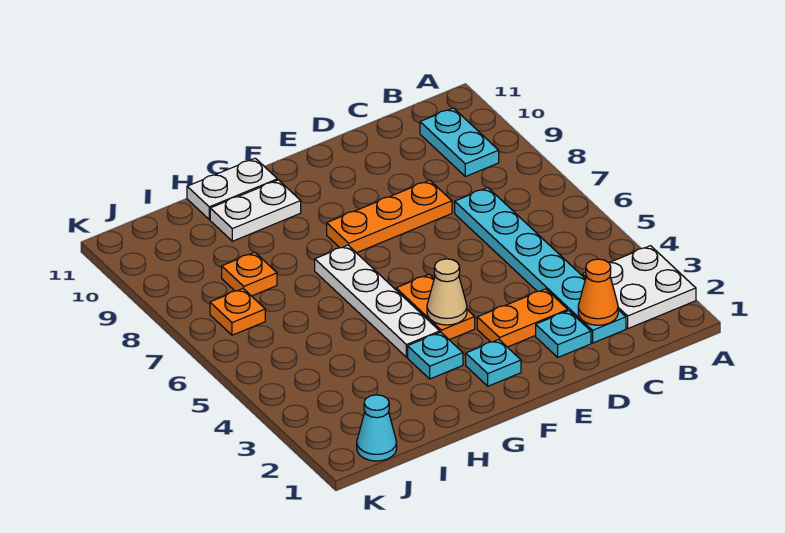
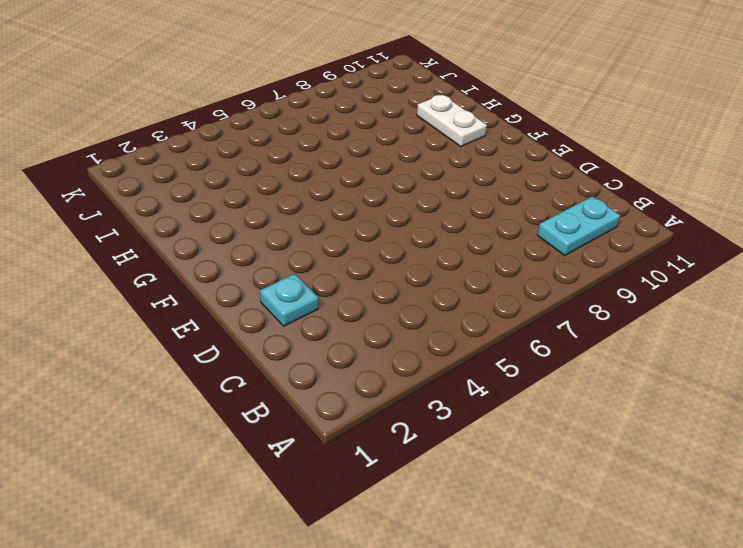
none -> white plate A2:B3 level 1
none -> cyan plate C2:C7 level 1
none -> orange plate D3:E3 level 1

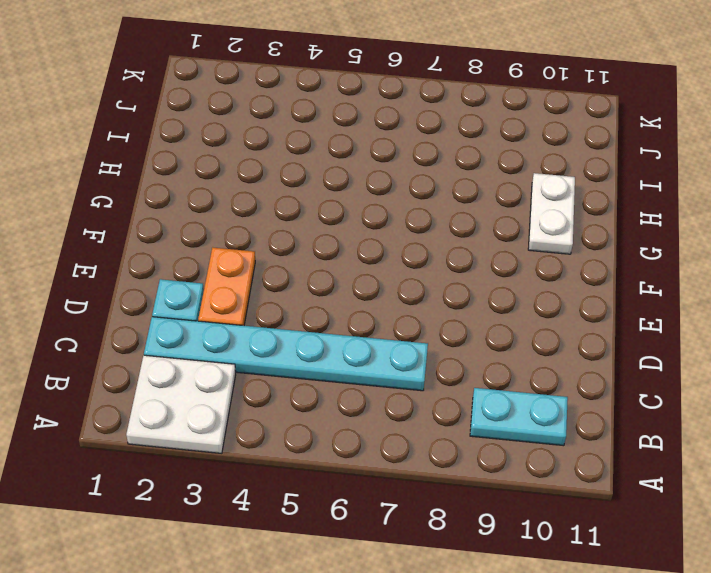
none -> orange plate D8:F8 level 1
none -> cyan plate F2 level 1
none -> orange plate F4:F5 level 1

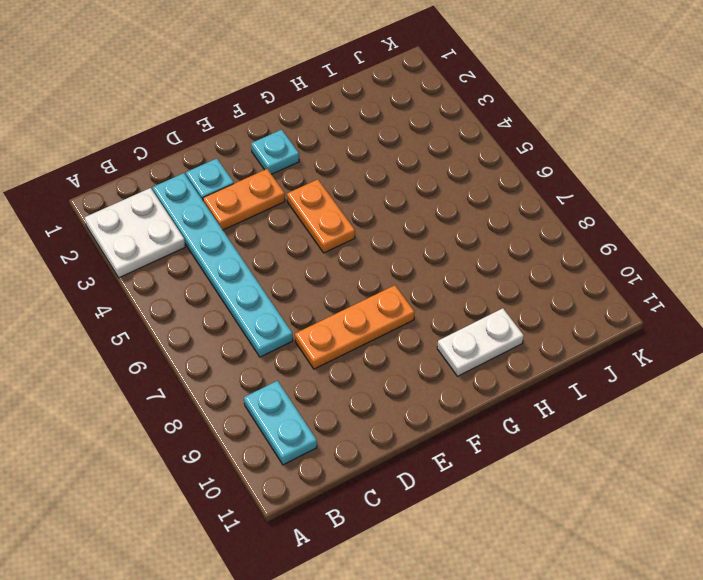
none -> cyan plate G3 level 1
none -> white plate G4:G7 level 1
none -> white plate G11:H11 level 1

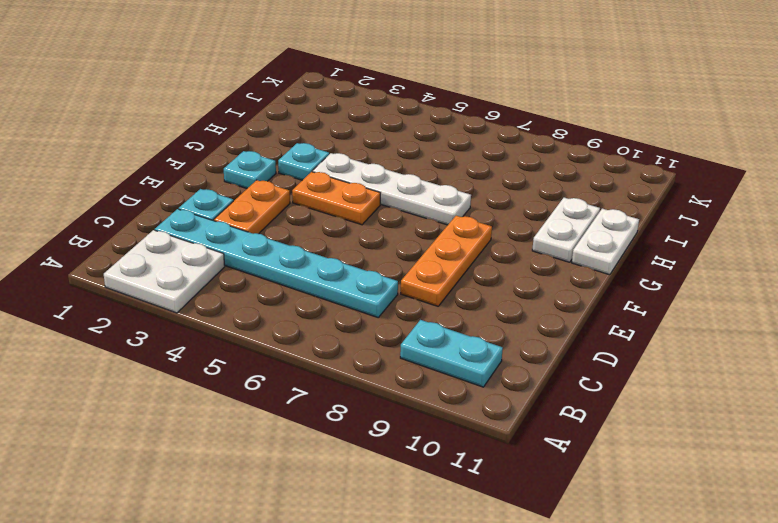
none -> orange plate I8 level 1
none -> cyan cone J1 level 1
none -> orange plate J7 level 1

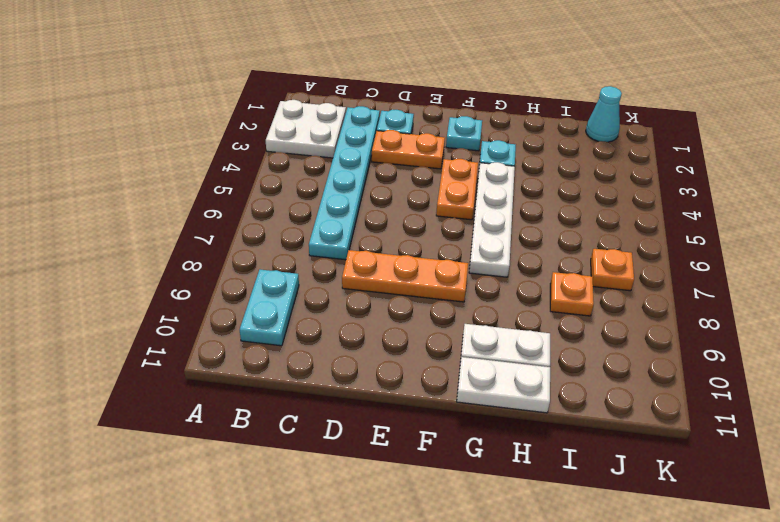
none -> orange cone C2 level 2
none -> tan cone F4 level 2

